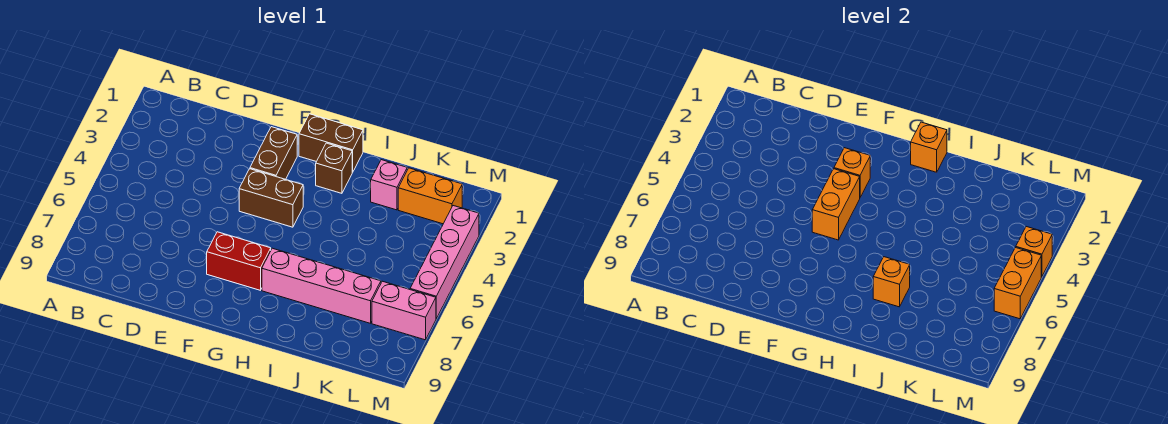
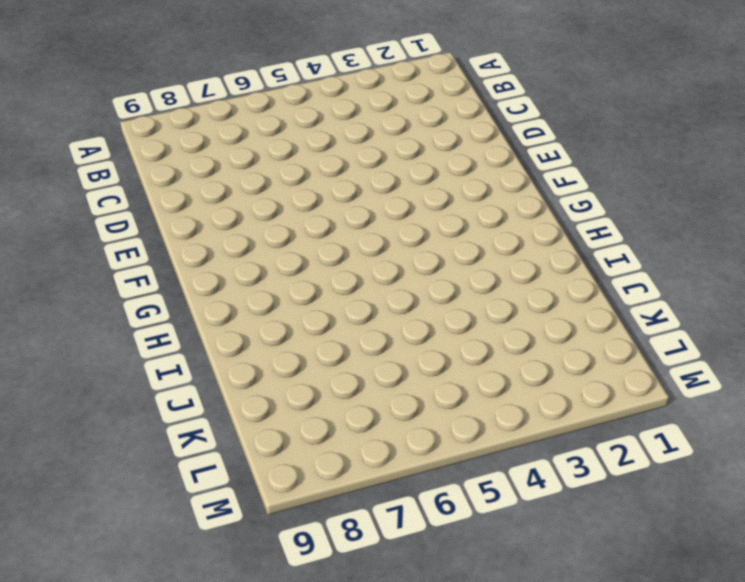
none -> brown brick F2:F3 level 1
none -> brown brick F4:G4 level 1
none -> red brick F7:G7 level 1

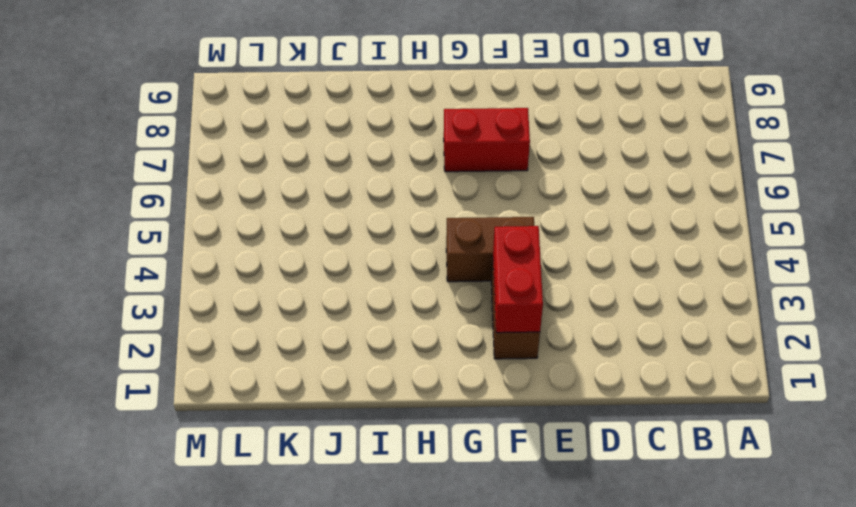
red brick F2:F3 level 2 -> orange brick F3 level 2
none -> brown brick G1:H1 level 1
none -> brown brick H2 level 1
none -> pink brick H7:K7 level 1

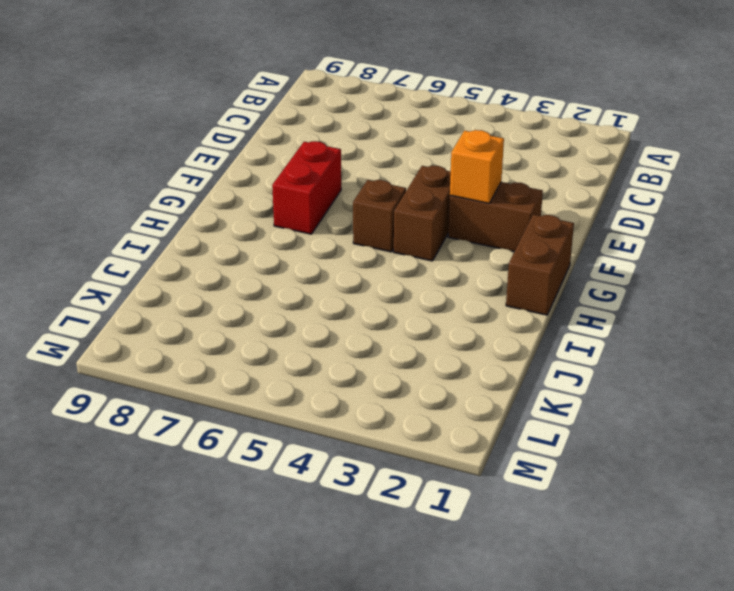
brown brick G5 level 1 -> brown brick H2 level 1
none -> pink brick H7:K7 level 1
none -> pink brick J2 level 1
none -> orange brick K2:L2 level 1

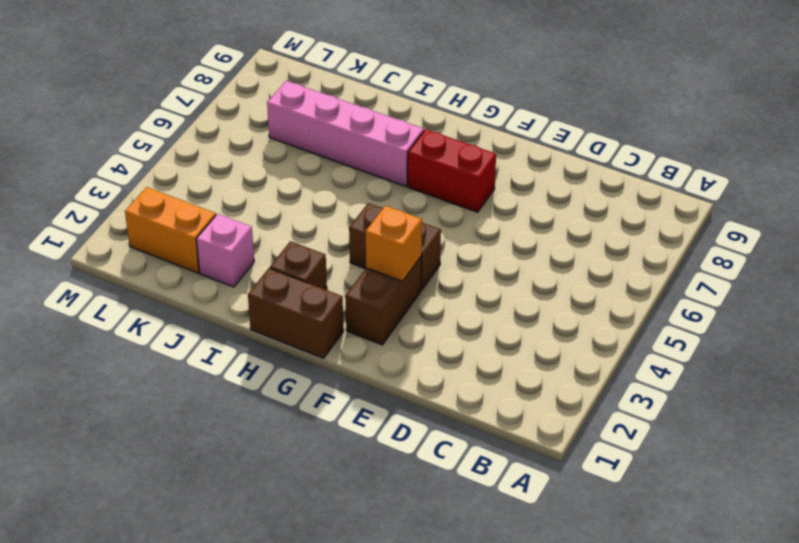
none -> pink brick L7:M7 level 1
none -> pink brick M3:M6 level 1
none -> orange brick F4:F5 level 2

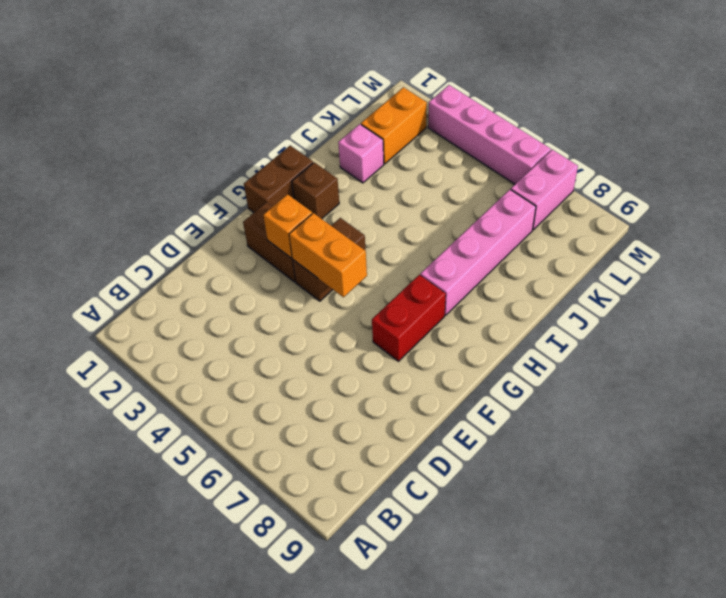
none -> orange brick H1 level 2
none -> orange brick I7 level 2
none -> orange brick M4 level 2

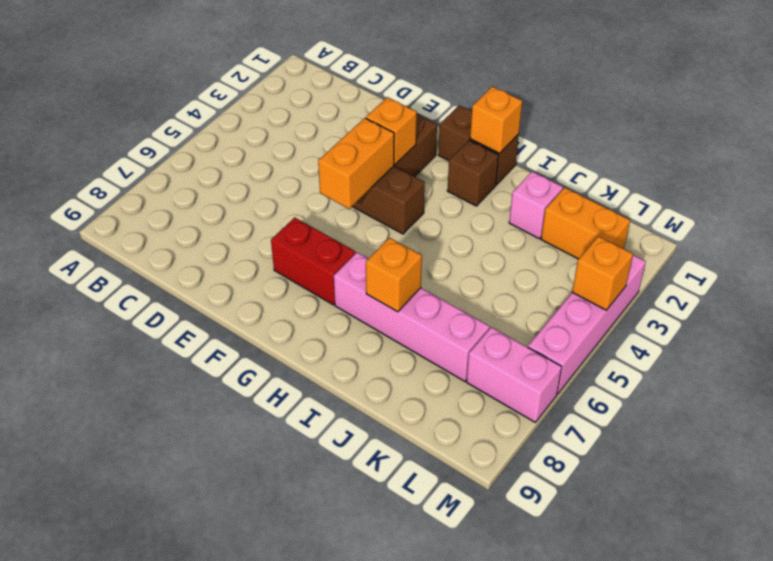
none -> orange brick M5:M6 level 2

